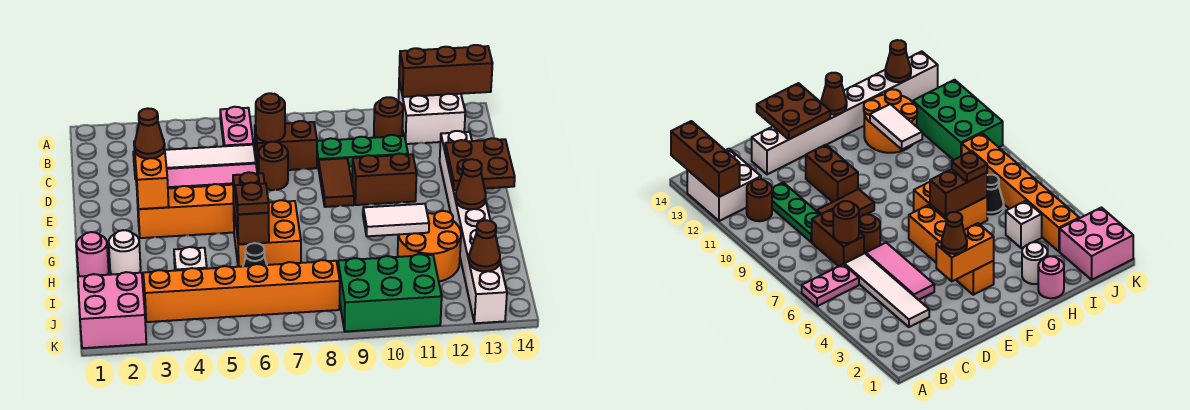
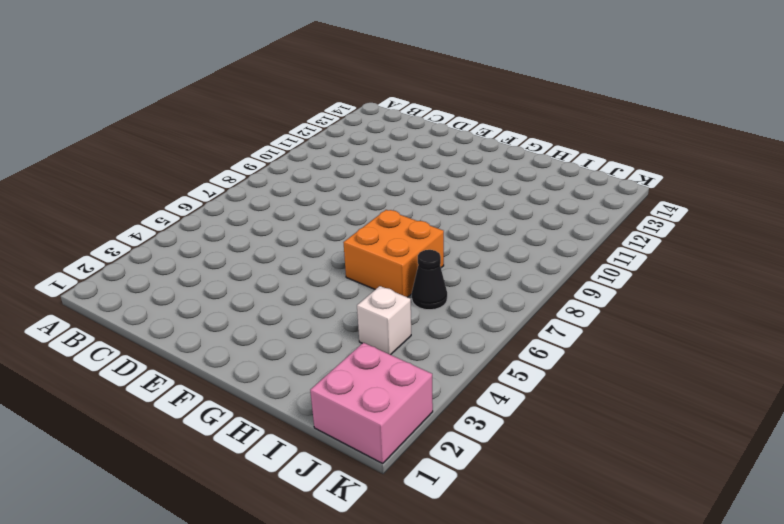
none -> pink plate A6:B6 level 1
none -> white brick A12:B13 level 1
none -> brown round brick B11 level 1
none -> white tile C3:C6 level 1

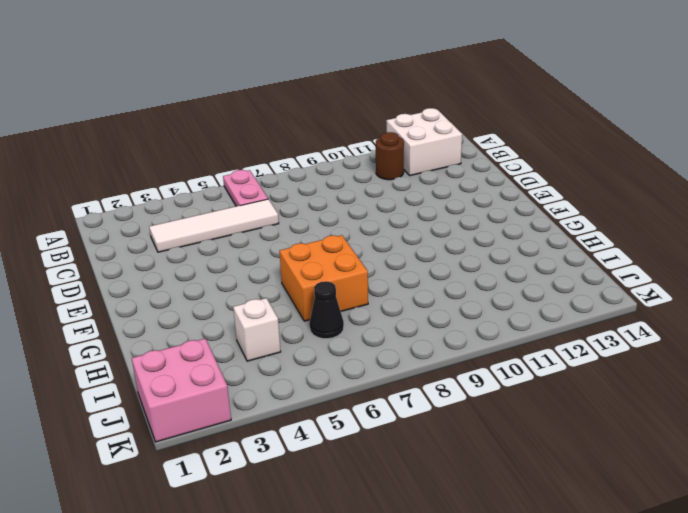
none -> brown brick C7:C8 level 1
none -> green plate C9:C11 level 1
none -> pink tile D4:D6 level 1
none -> brown round brick D7 level 1

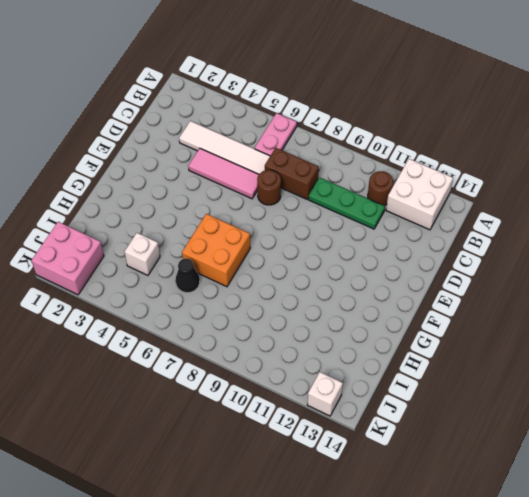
white brick K13 level 1 -> white brick D13:K13 level 1
none -> brown tile D9:E9 level 1
none -> brown brick E10:E11 level 1
none -> orange brick F3:F6 level 1
none -> pink round brick H1 level 1

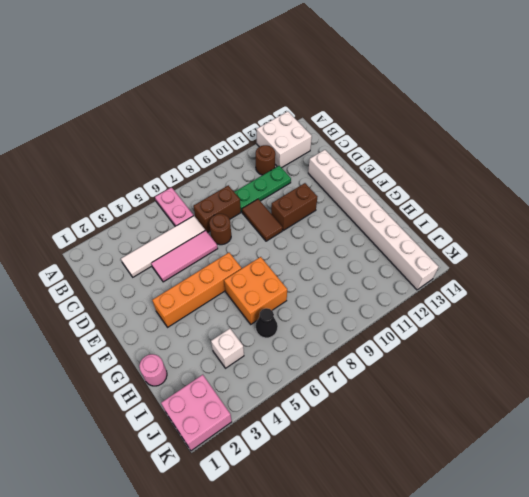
none -> white round brick H2 level 1
none -> orange round brick H11:I12 level 1
none -> orange brick J3:J8 level 1
none -> green brick J9:K11 level 1

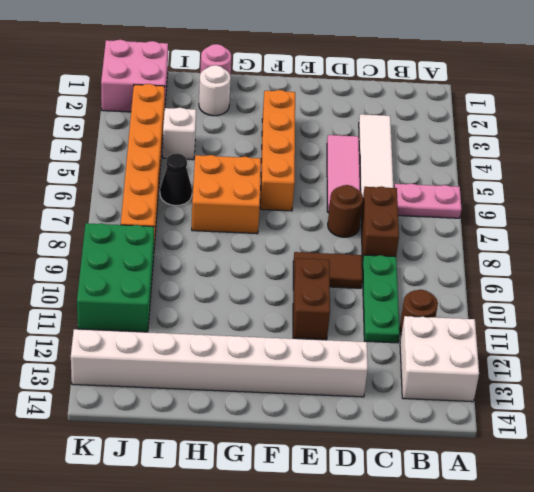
none -> orange round brick H11:I12 level 1
none -> brown brick A12:A14 level 2
none -> brown round brick C7 level 2
none -> orange brick E3:F3 level 2

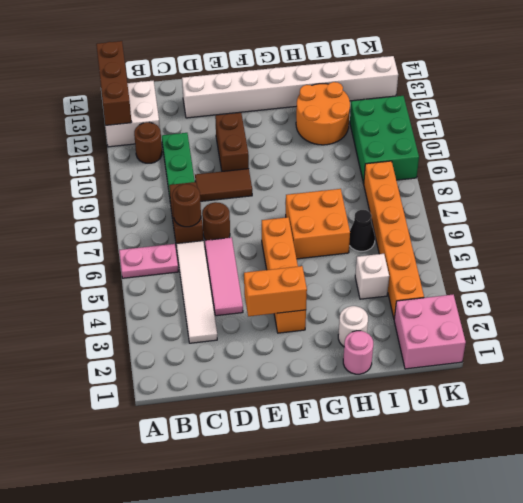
none -> brown plate E13:F14 level 2
none -> brown brick G6:H6 level 2
none -> brown cone G13 level 2
none -> white tile H10:H11 level 2

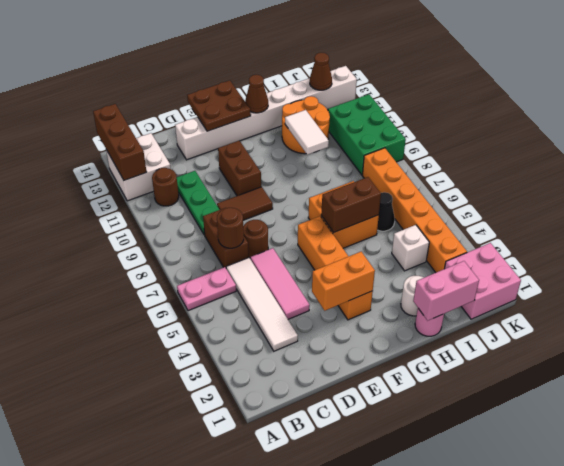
pink brick H1:I1 level 2 -> none
none -> brown cone E3 level 3
none -> brown plate H6 level 3

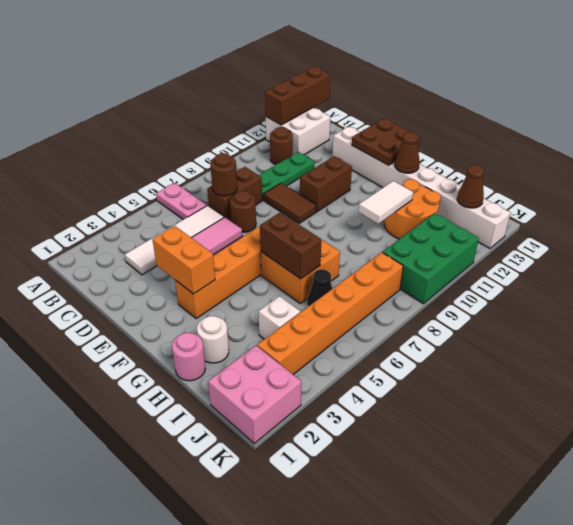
none -> brown cone E3 level 3
none -> brown plate H6 level 3

